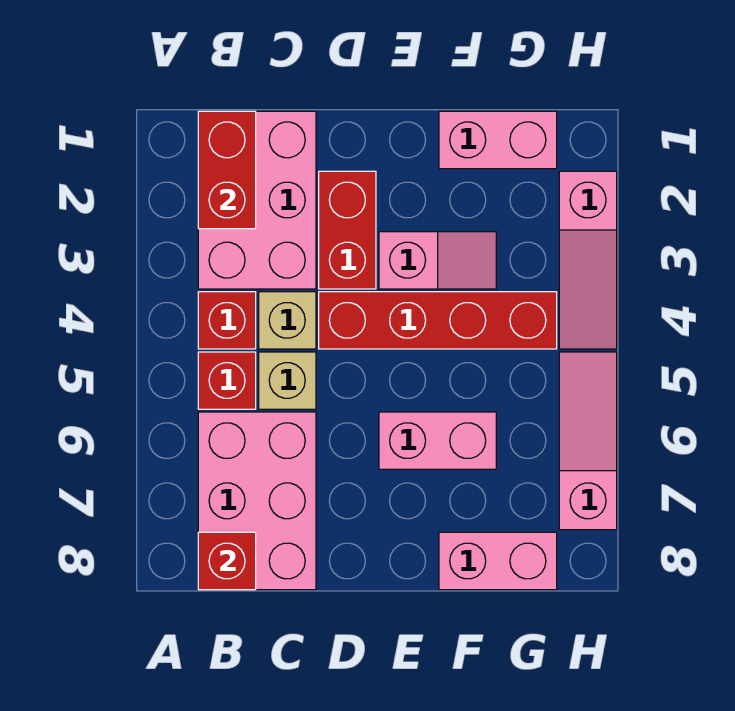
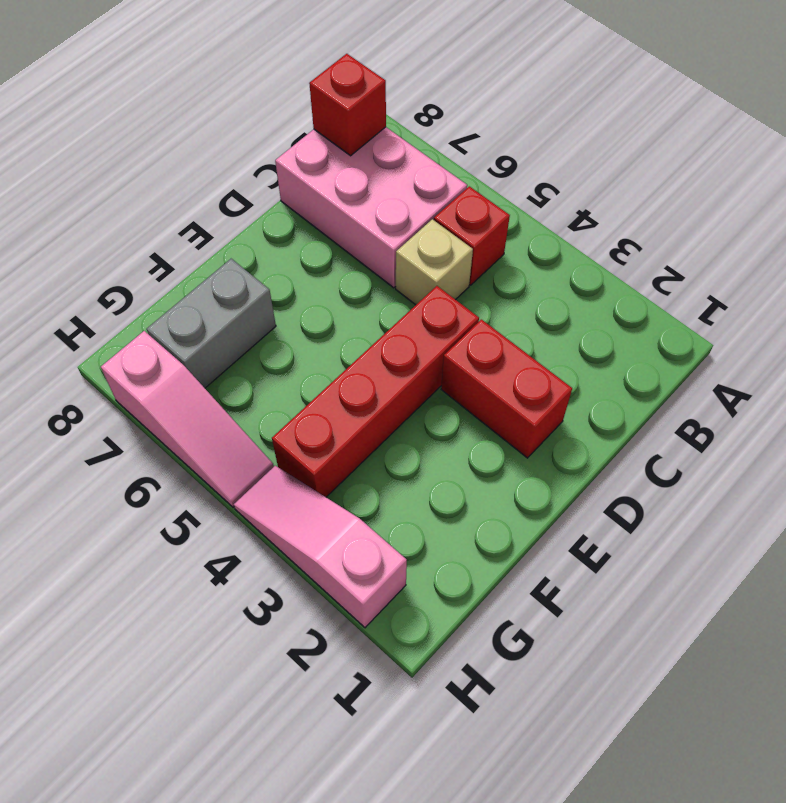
grey brick F7:G7 level 1 -> none
none -> pink brick B1:C3 level 1
none -> red brick B4 level 1
none -> tan brick C4 level 1

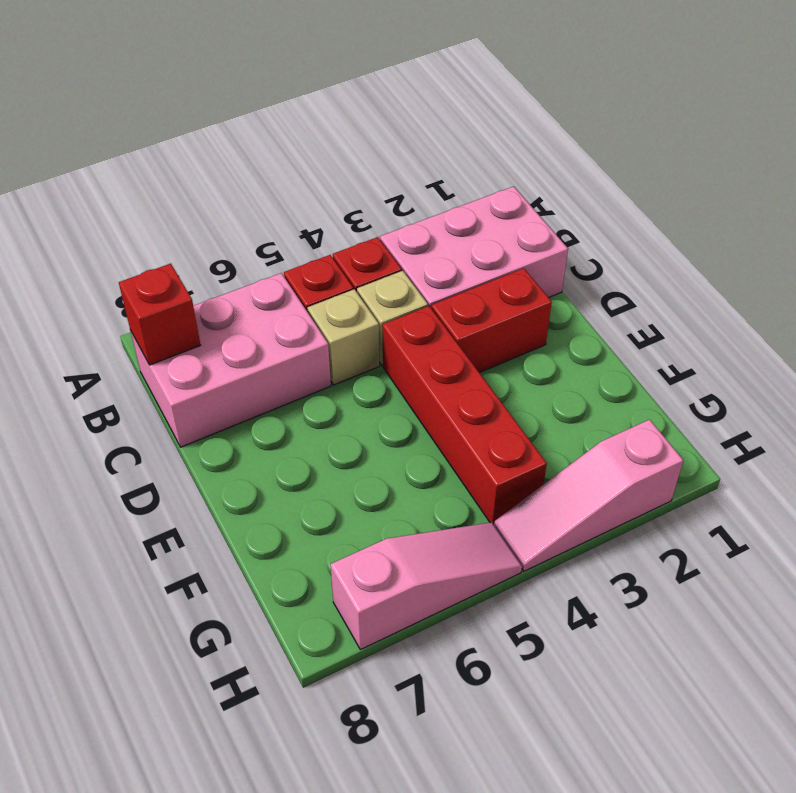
none -> pink slope E3:F3 level 1 top E
none -> pink brick E6:F6 level 1
none -> pink brick F1:G1 level 1

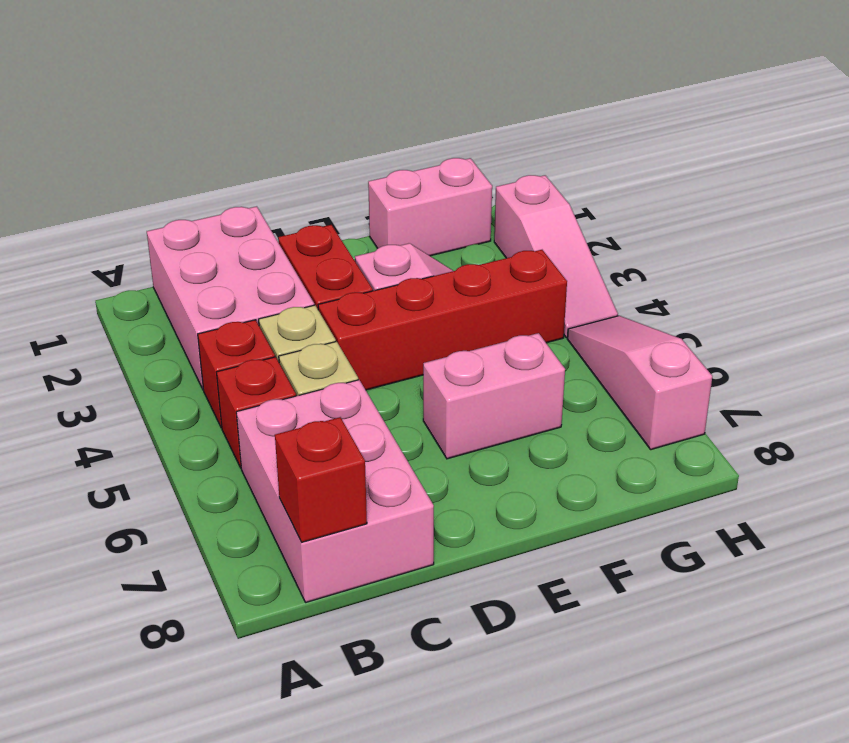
none -> pink brick F8:G8 level 1
none -> red brick B1:B2 level 2

